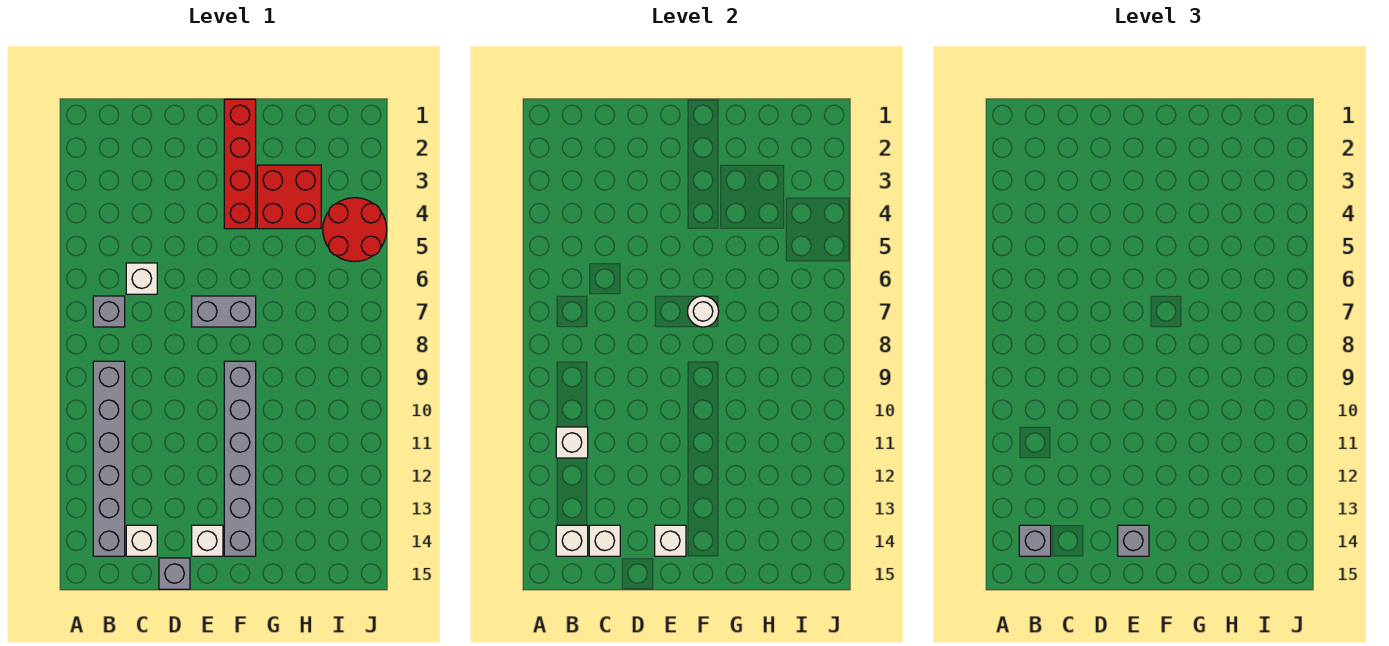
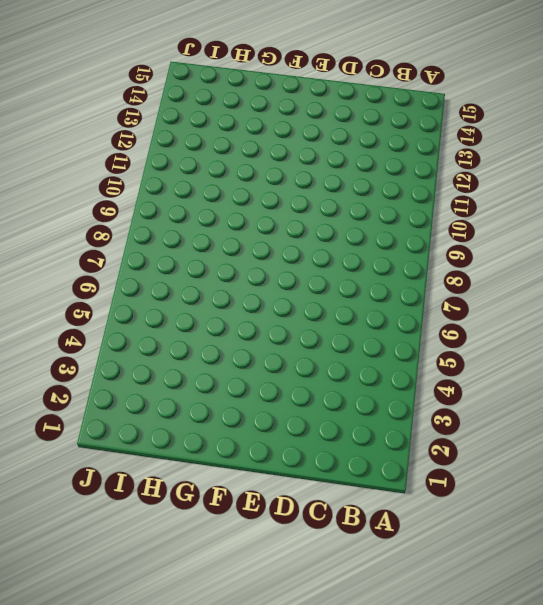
none -> grey brick B7 level 1
none -> grey brick B9:B14 level 1
none -> white brick C6 level 1

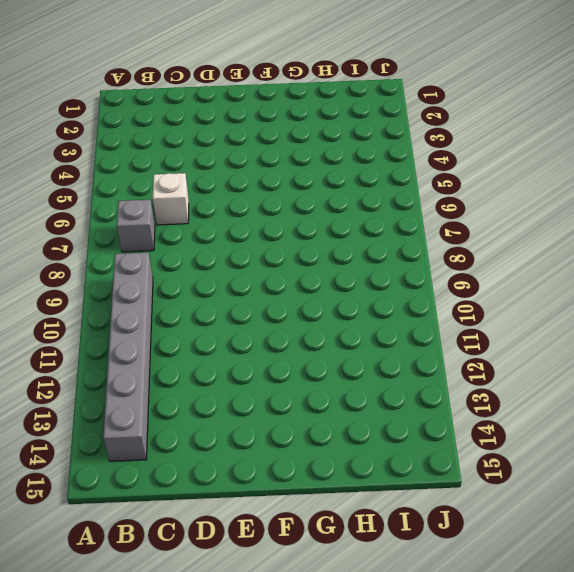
none -> white brick C14 level 1
none -> grey brick D15 level 1
none -> grey brick E7:F7 level 1

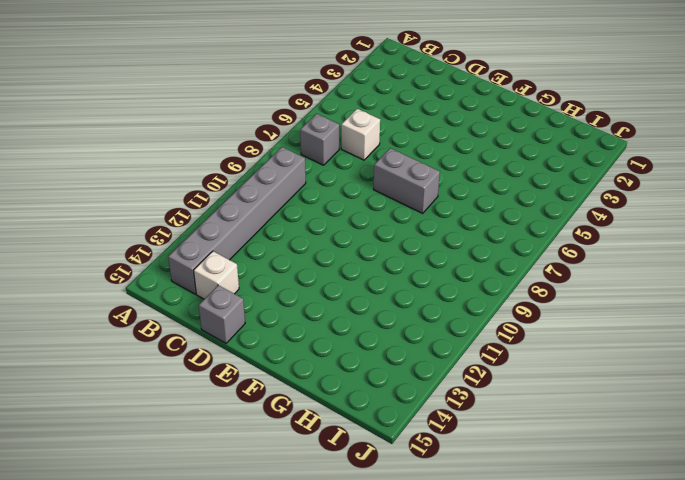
none -> white brick E14 level 1
none -> red brick F1:F4 level 1
none -> grey brick F9:F14 level 1

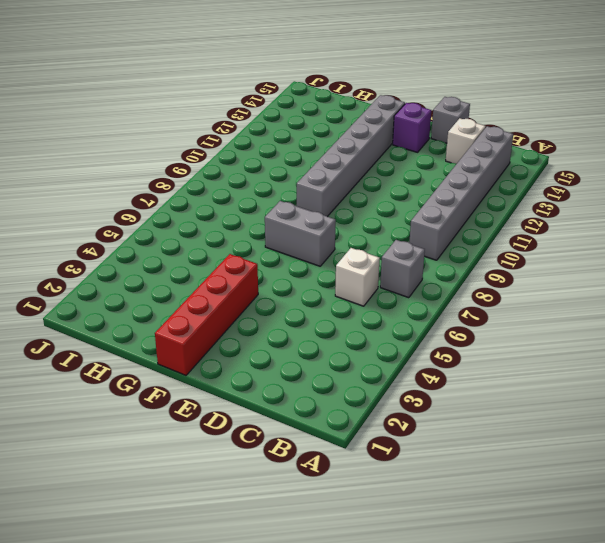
purple brick E14 level 1 -> white brick E14 level 1
none -> red brick G3:H4 level 1
none -> red round brick I4:J5 level 1
none -> white brick B11 level 2

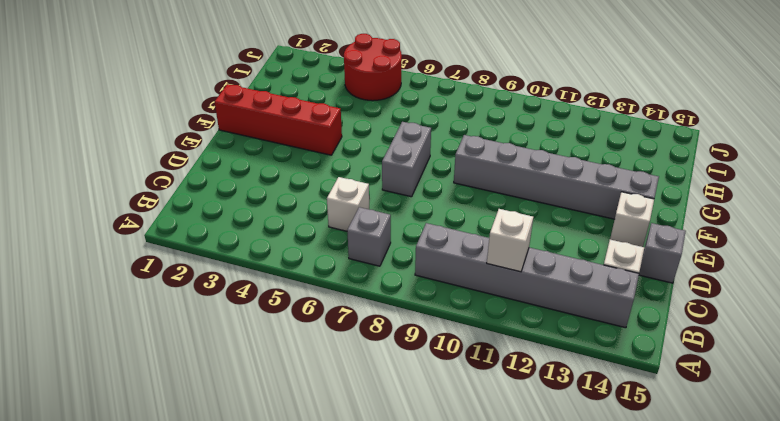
none -> red brick G3:H4 level 1
none -> white brick B14 level 2
none -> white brick C14 level 2

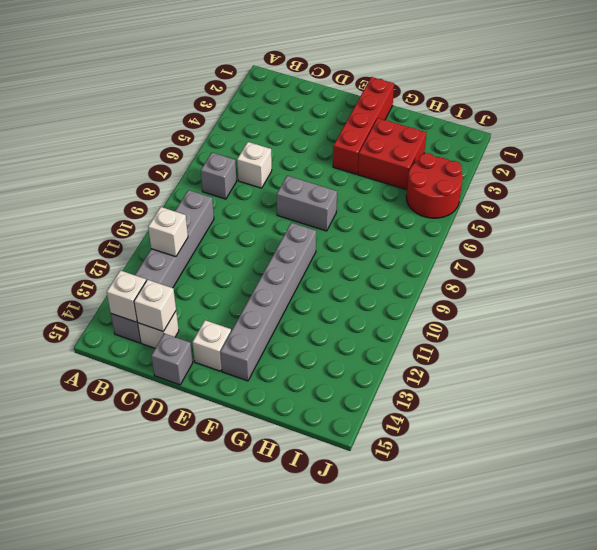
none -> white brick E14 level 2
none -> white round brick F7 level 2
none -> grey brick B14 level 3

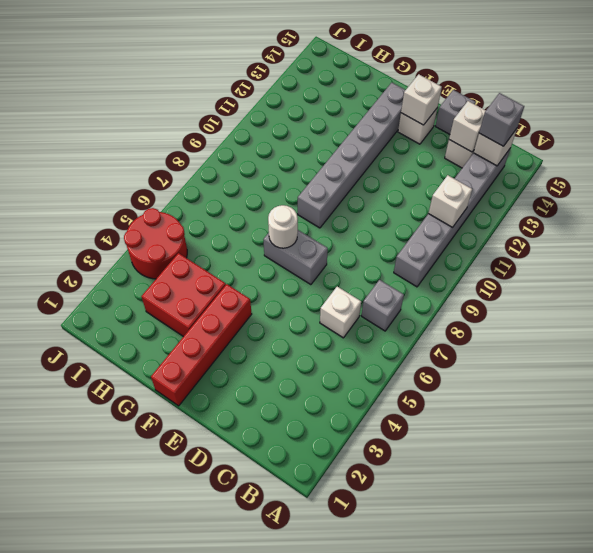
none -> grey brick E14 level 3

